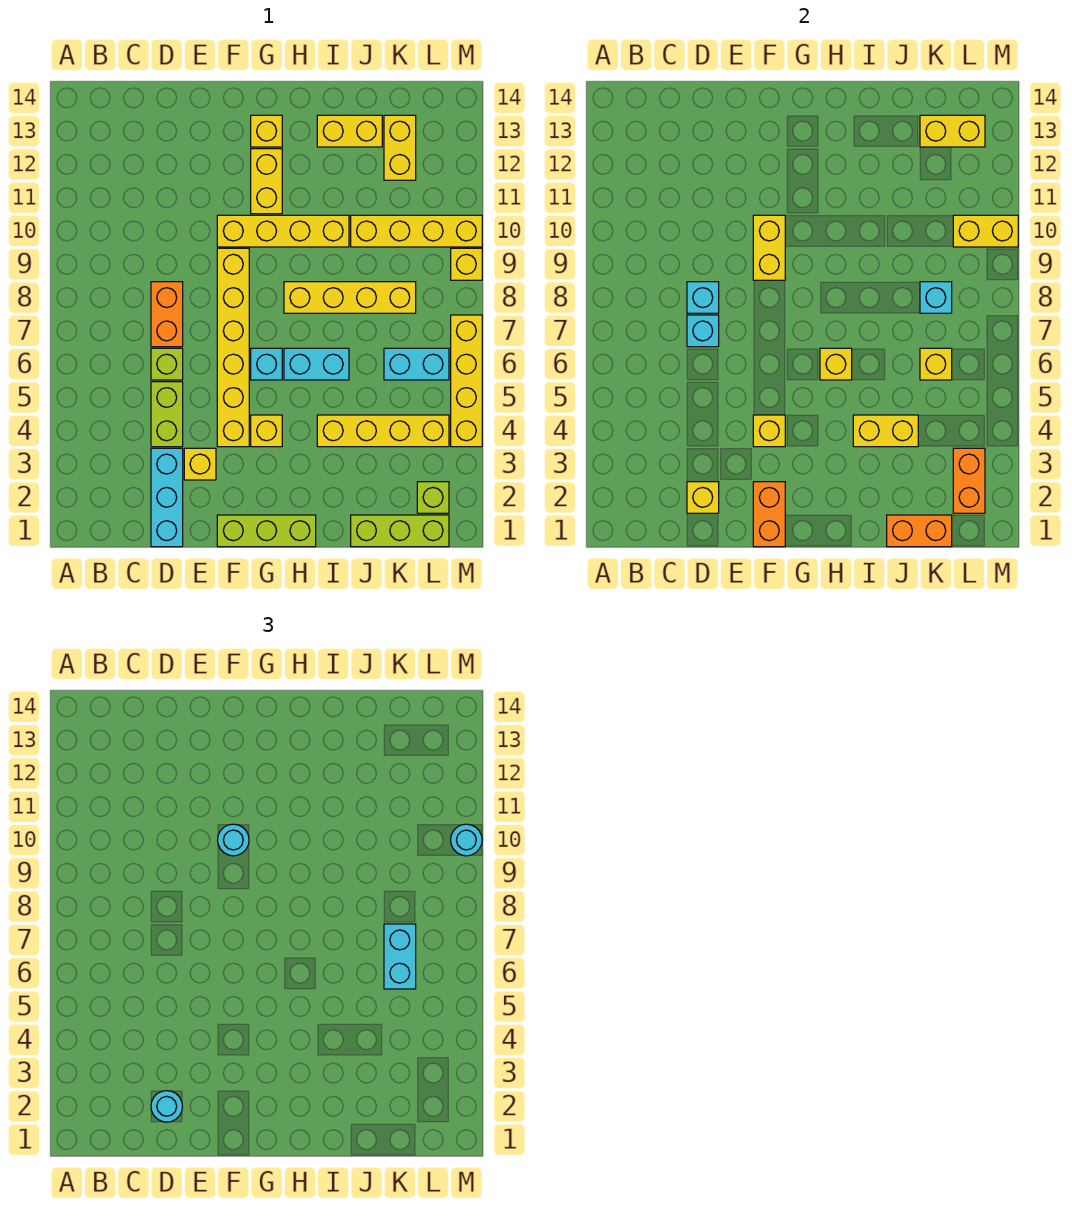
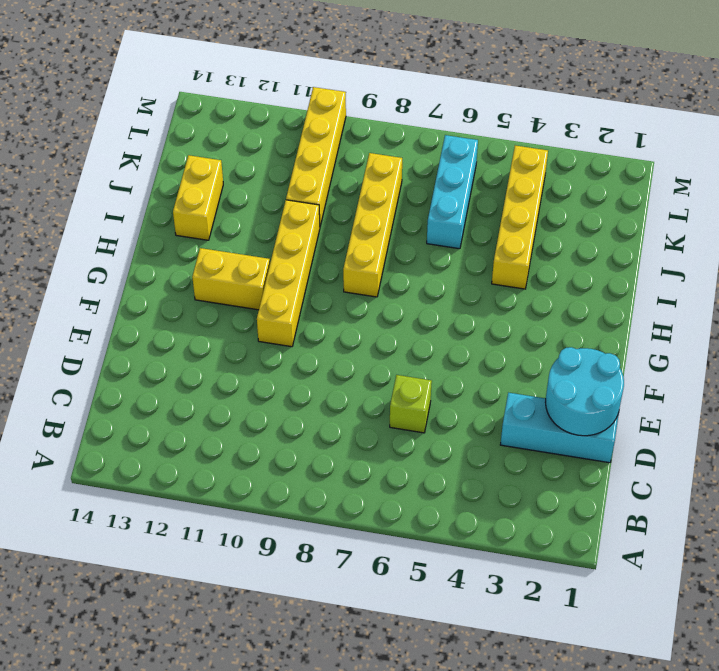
cyan round brick D1:E2 level 2 -> yellow brick D2 level 2
cyan brick J6:L6 level 1 -> cyan brick K6:L6 level 1
none -> lime brick D4:D5 level 1
none -> orange brick D7:D8 level 1
none -> yellow brick E3 level 1
none -> lime brick F1:H1 level 1

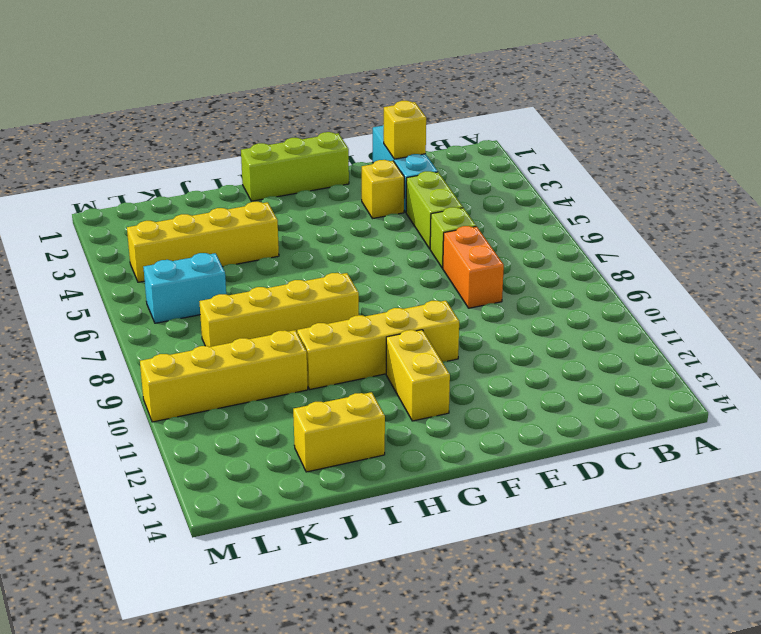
none -> yellow brick F4:F9 level 1
none -> yellow brick G4 level 1
none -> cyan brick G6 level 1
none -> yellow brick G13 level 1

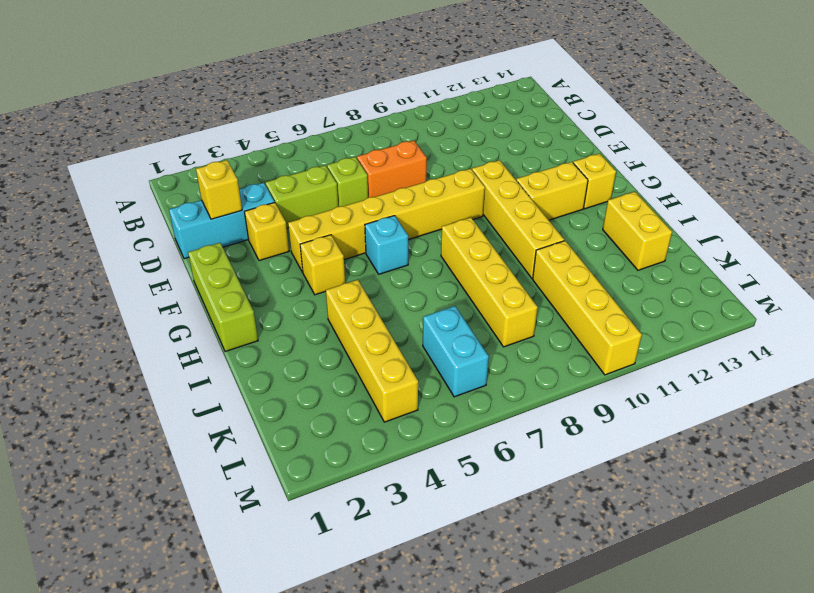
none -> cyan brick H6:I6 level 1
none -> lime brick J1:L1 level 1
none -> yellow brick K12:K13 level 1
none -> lime brick L2 level 1

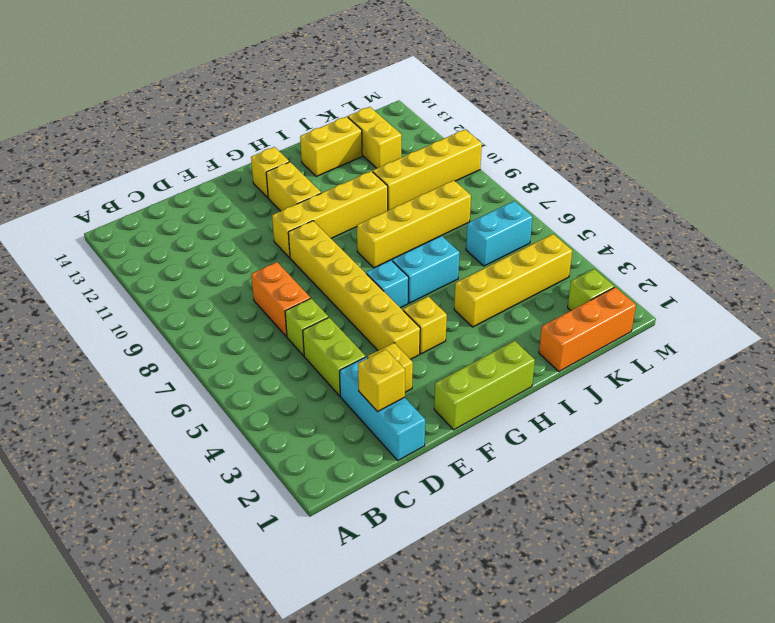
orange brick J1:L1 level 1 -> lime brick J1:L1 level 1
none -> yellow brick M4:M7 level 1
none -> yellow brick M9 level 1
none -> cyan brick D7 level 2
none -> cyan brick D8 level 2

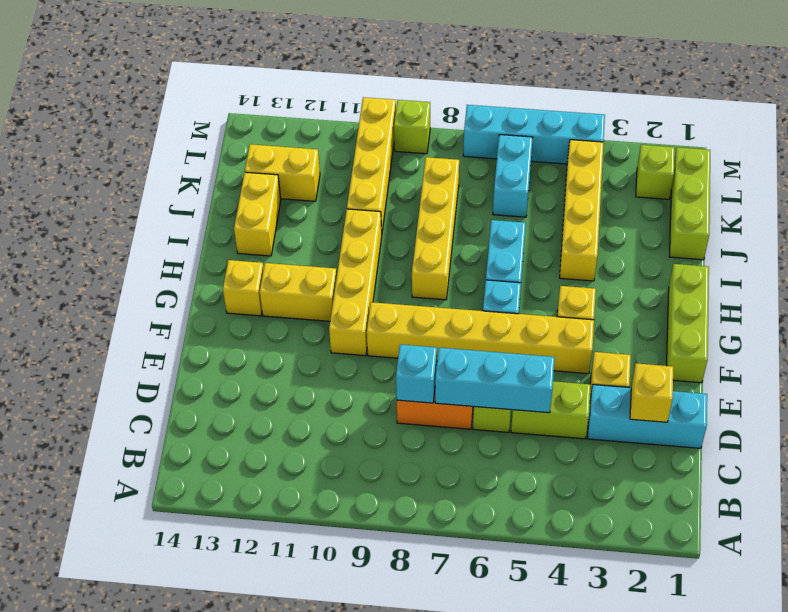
cyan brick D5:D7 level 2 -> cyan brick D7 level 2
cyan brick M4:M7 level 1 -> yellow brick M4:M7 level 1
lime brick M9 level 1 -> yellow brick M9 level 1
none -> orange brick F1:F2 level 2
none -> yellow brick F4 level 2
none -> yellow brick F9:F10 level 2
none -> yellow brick H6 level 2

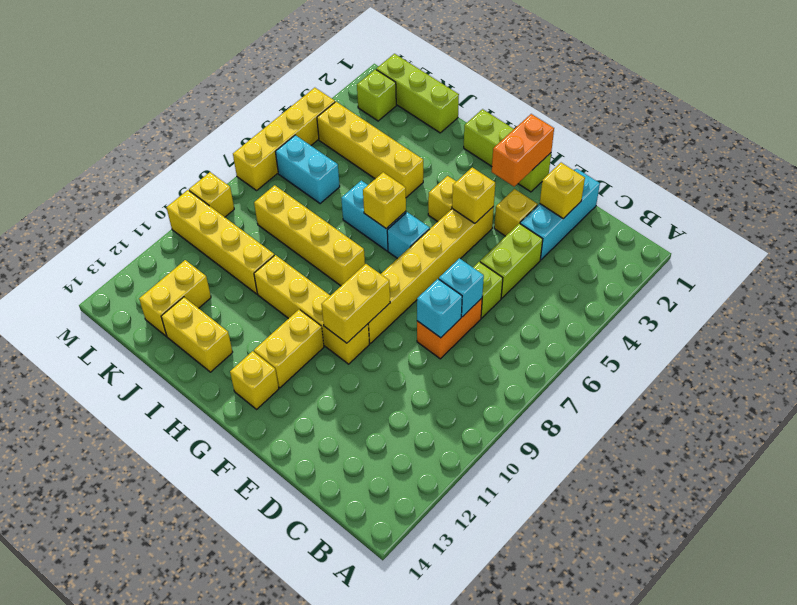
none -> yellow brick I4:J4 level 2
none -> orange brick J1:K1 level 2
none -> yellow brick K6 level 2
none -> cyan brick K8 level 2

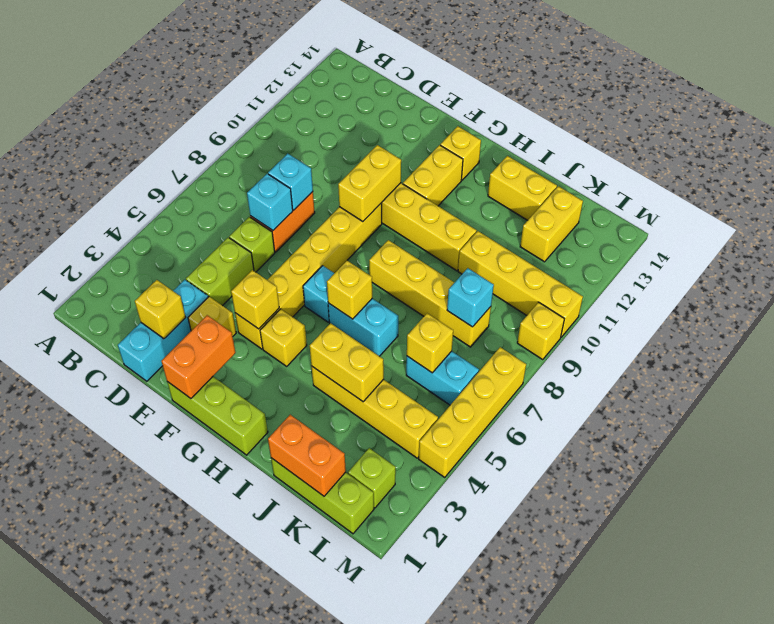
none -> yellow brick K13:L13 level 2
none -> orange brick L2:L3 level 2
none -> yellow brick L10:M10 level 2
none -> cyan round brick D2 level 3

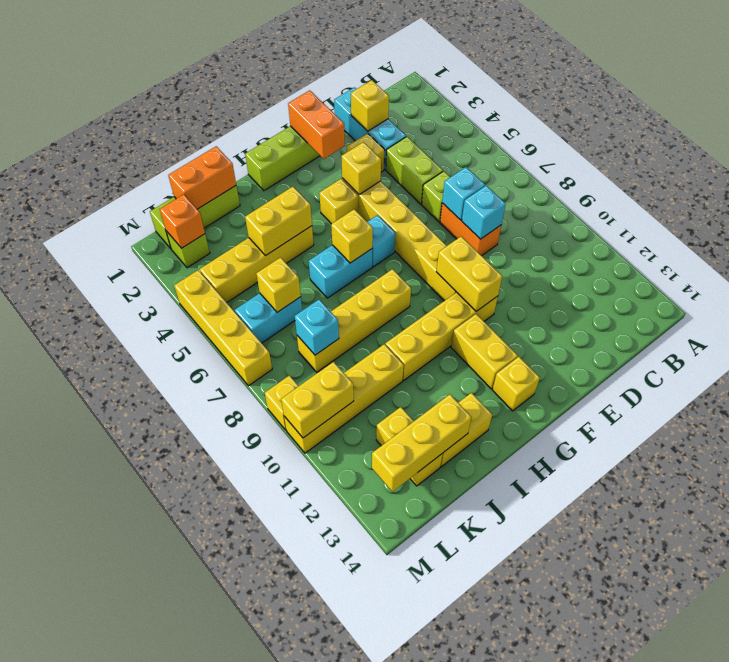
yellow brick J13:L13 level 2 -> yellow brick K13:L13 level 2
orange brick L2 level 2 -> orange brick L2:L3 level 2
none -> cyan round brick D2 level 3
none -> cyan round brick F10 level 3
none -> cyan brick K6:K7 level 3
none -> cyan round brick M10 level 3

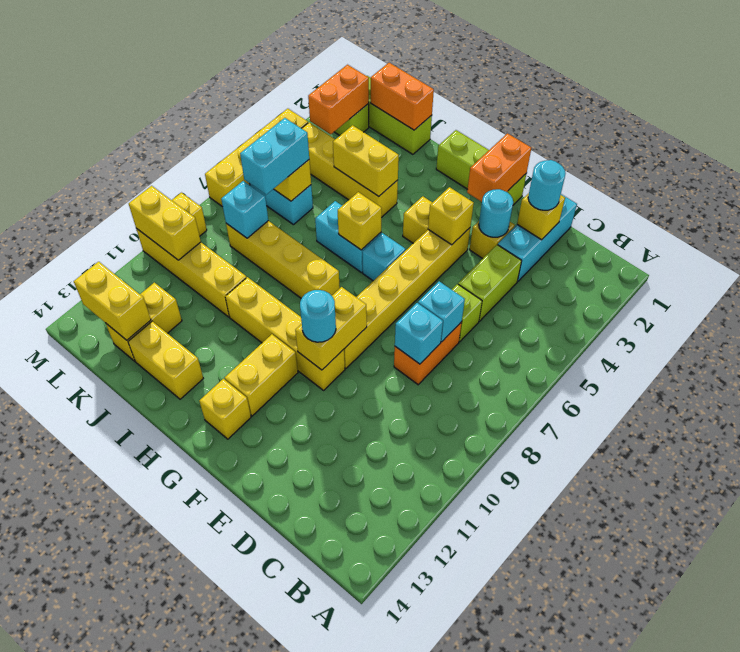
cyan round brick E3 level 2 -> cyan round brick M10 level 3

